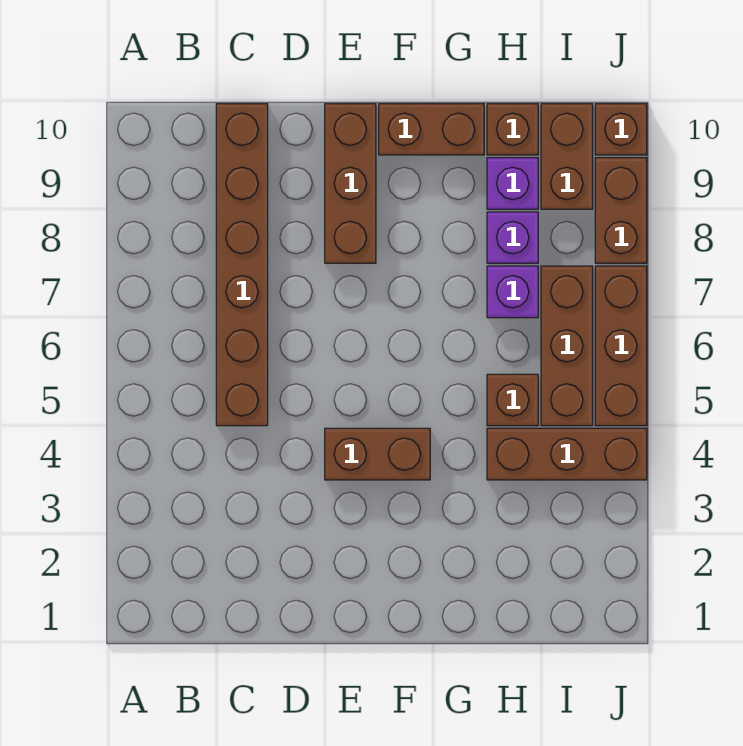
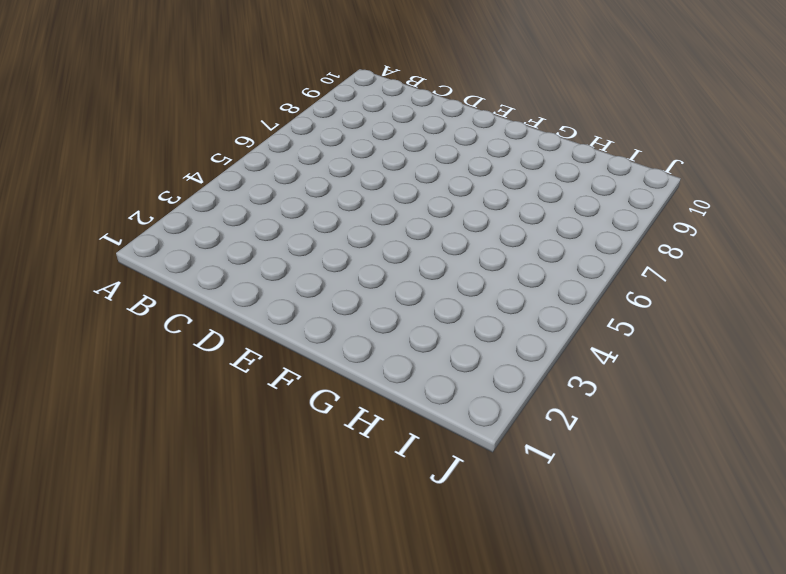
none -> brown brick C5:C10 level 1
none -> brown brick E4:F4 level 1
none -> brown brick E8:E10 level 1

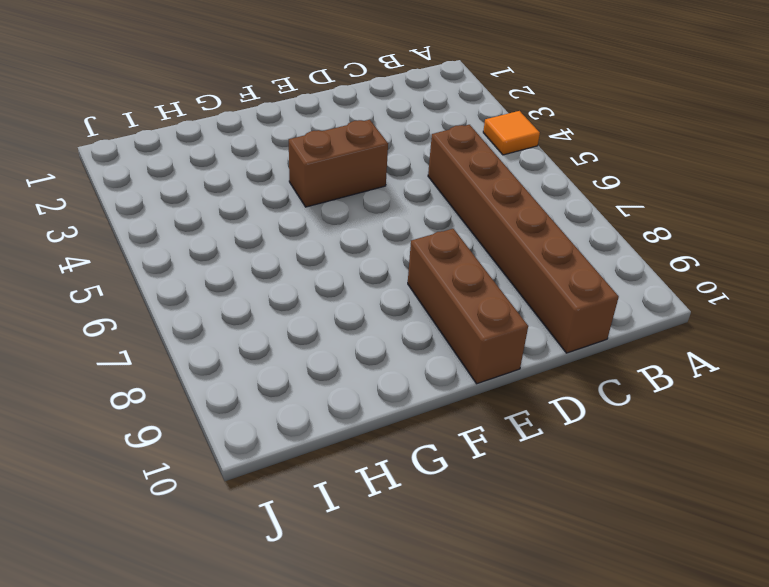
orange tile A4 level 1 -> none
none -> brown brick F10:G10 level 1
none -> brown brick H4:J4 level 1
none -> brown brick H5 level 1

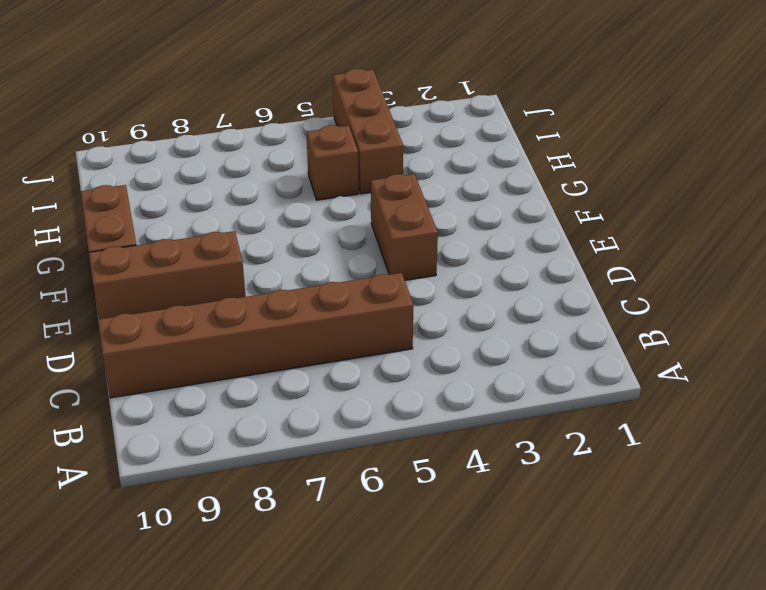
none -> purple brick H7 level 1
none -> purple brick H8 level 1
none -> purple brick H9 level 1

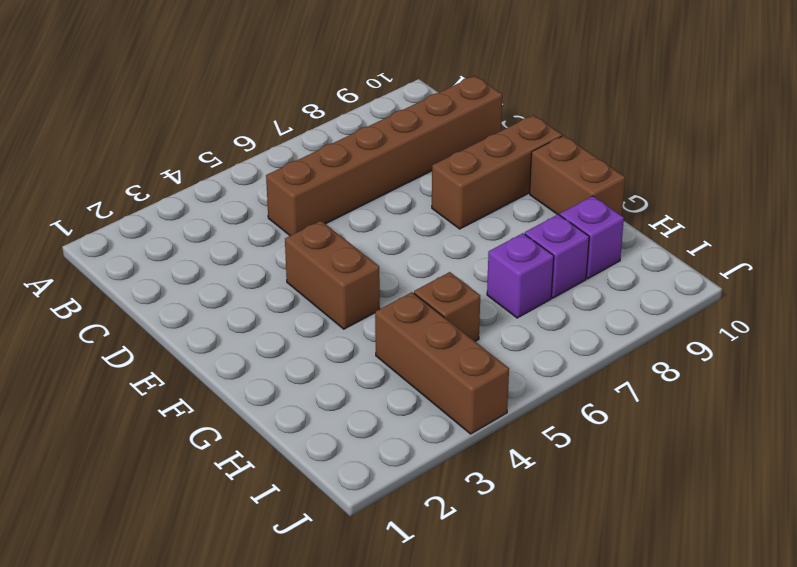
none -> brown brick H10 level 1
none -> brown brick I5:I7 level 1
none -> brown brick I9:I10 level 1

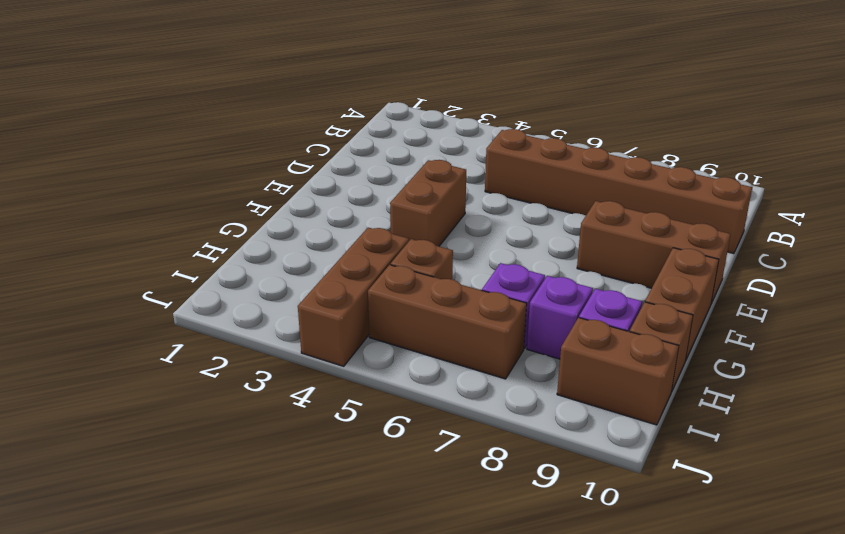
none -> brown brick J5:J7 level 1
none -> brown brick J8:J9 level 1
none -> brown brick J10 level 1

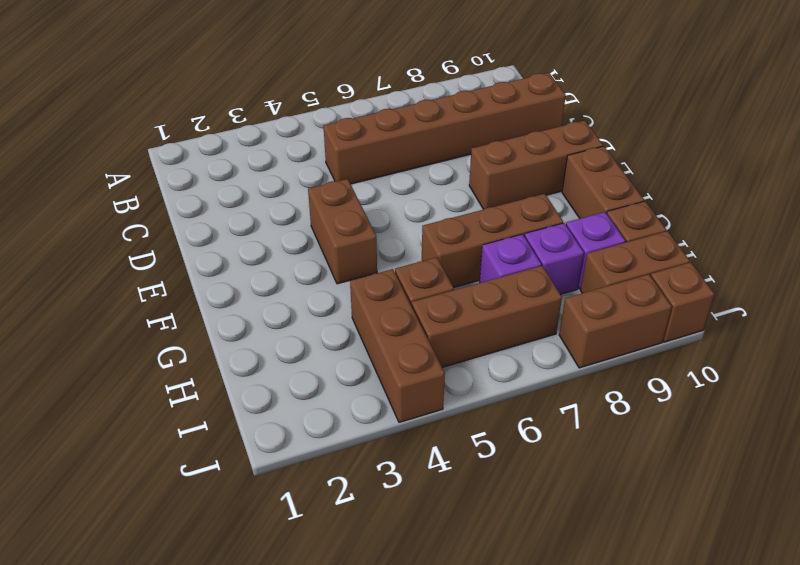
brown brick G6:G8 level 1 -> brown brick J5:J7 level 1

